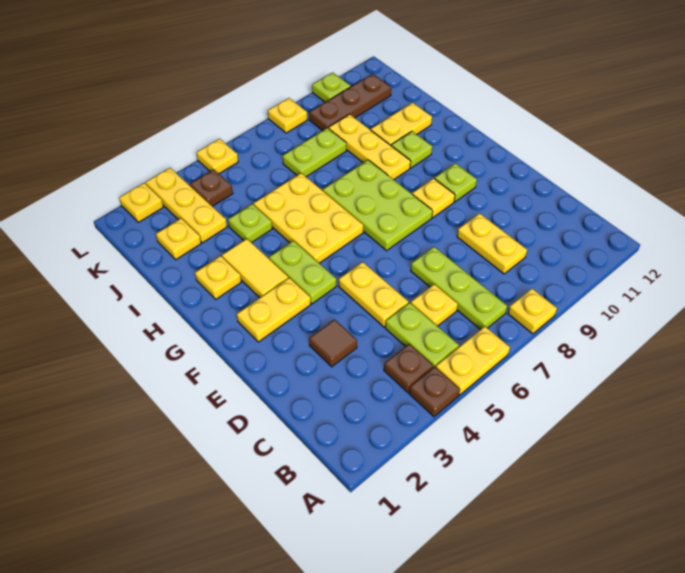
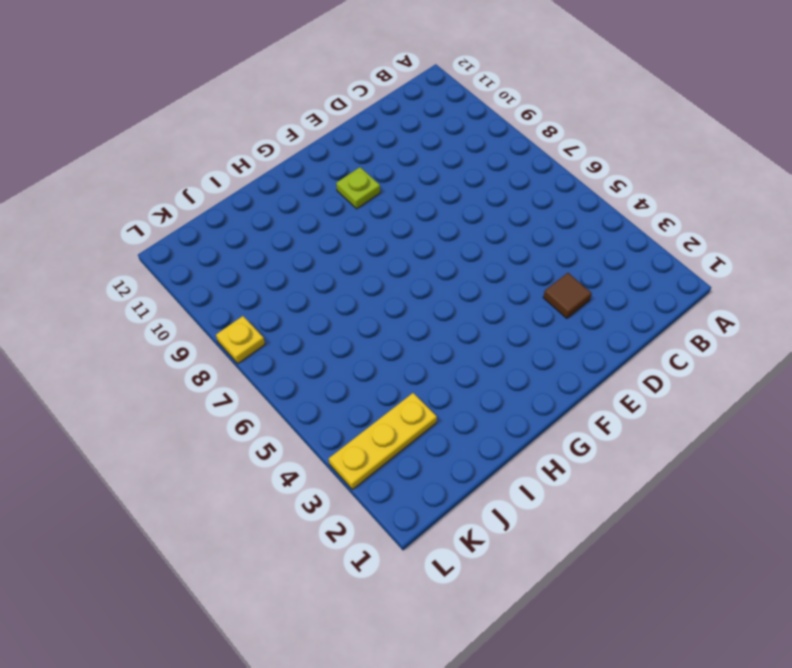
none -> brown plate A4 level 1
none -> yellow plate A5:A6 level 1
none -> yellow plate A8 level 1
none -> brown plate B4 level 1

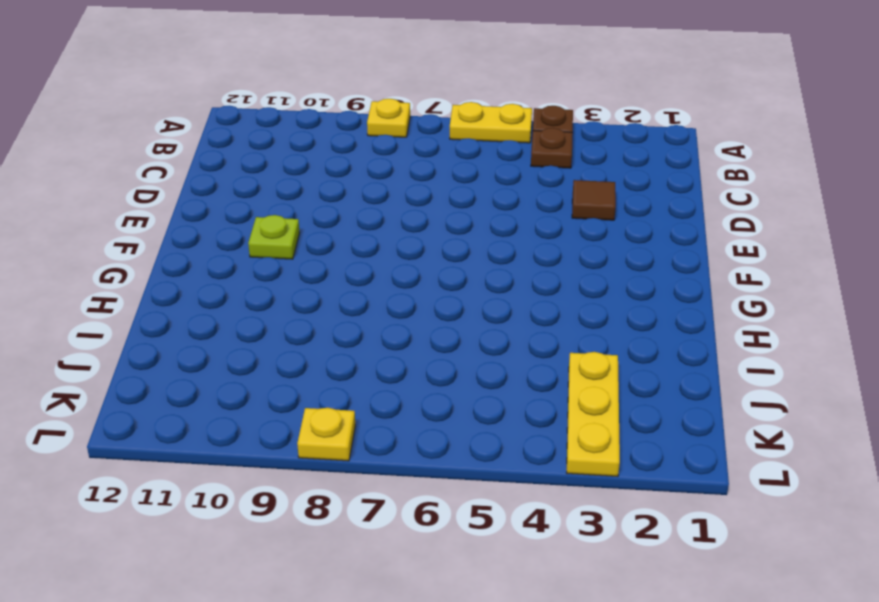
none -> lime plate B5:C5 level 1
none -> lime plate B7:D7 level 1
none -> yellow plate C6 level 1
none -> yellow plate C9:D9 level 1

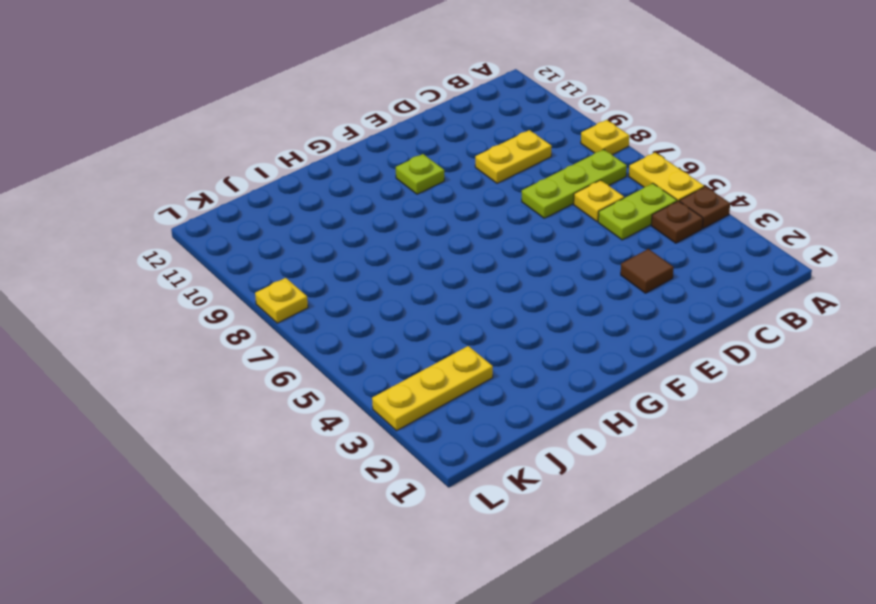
none -> yellow plate D5:E5 level 1
none -> yellow plate F2:F3 level 1
none -> lime plate F4:G4 level 1
none -> lime plate F7:H8 level 1

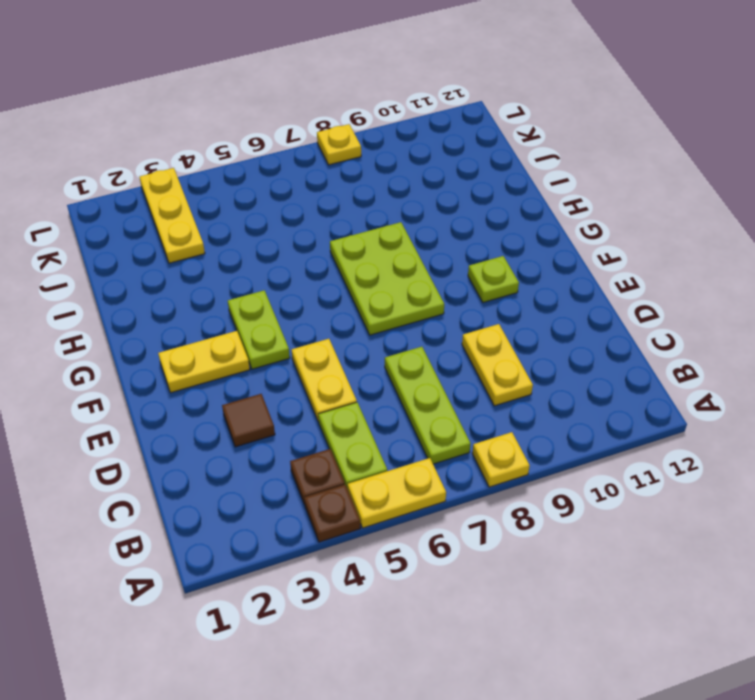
none -> yellow plate C6 level 1
none -> yellow plate F9 level 1
none -> yellow tile G3:H3 level 1
none -> yellow plate G5:I6 level 1

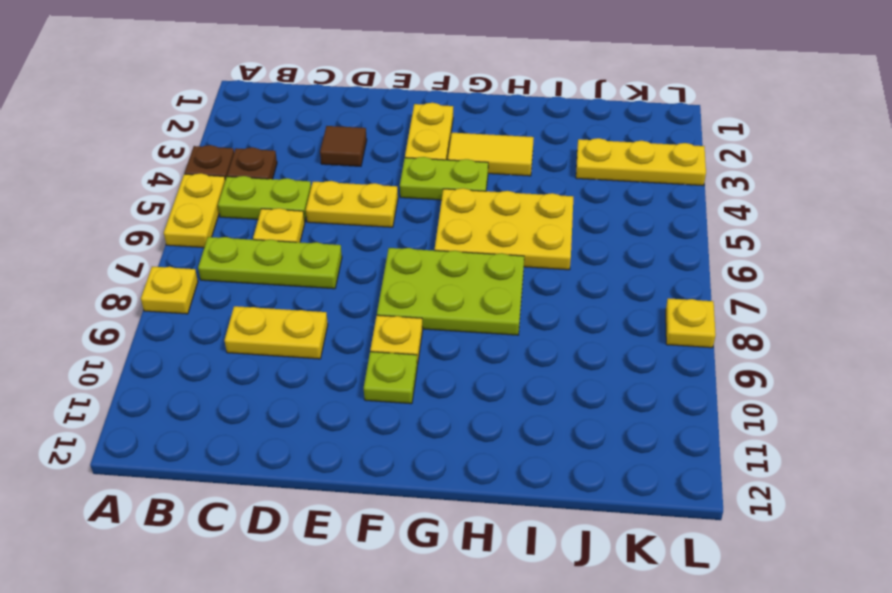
none -> yellow plate H2 level 1
none -> yellow plate H9:J9 level 1
none -> lime plate H10 level 1
none -> lime plate I4 level 1

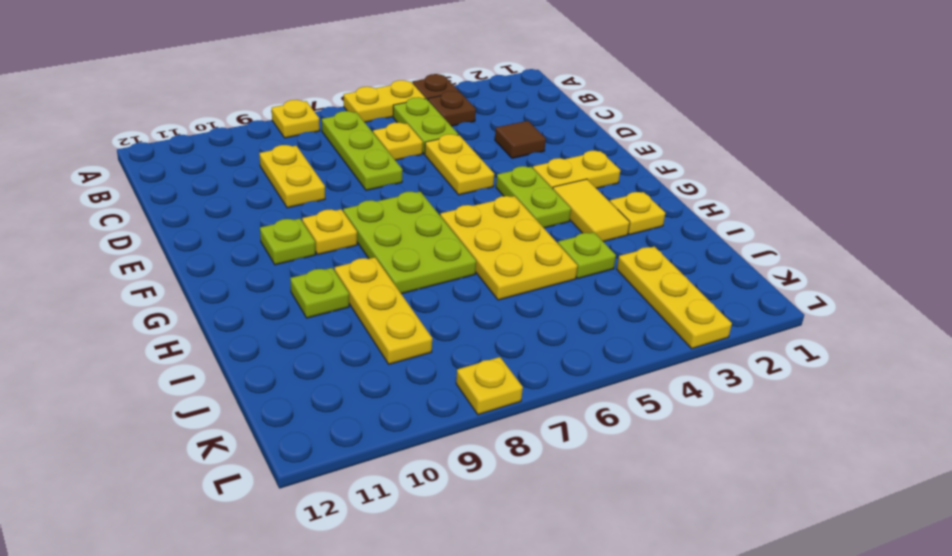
none -> yellow plate I10:I11 level 1
none -> yellow plate J2 level 1
none -> lime plate J7:J8 level 1
none -> brown plate K4 level 1

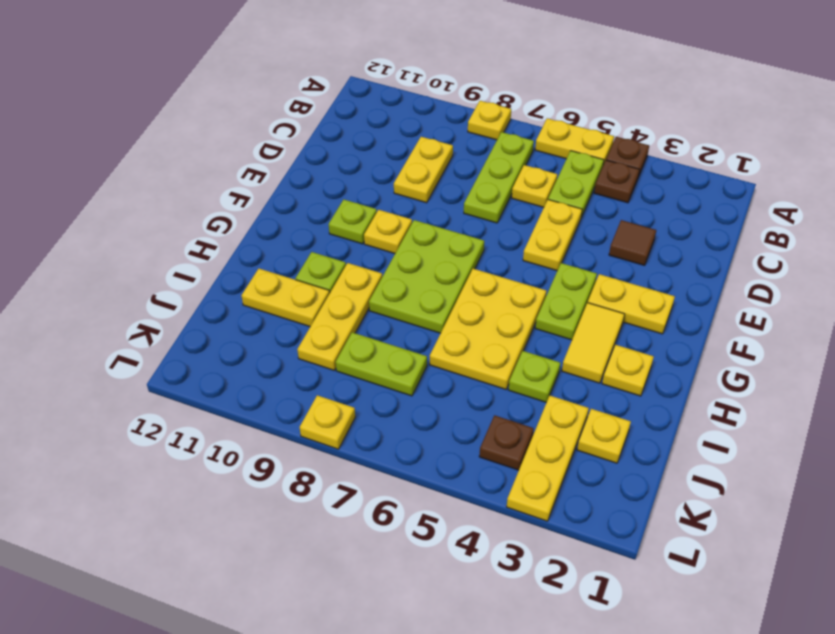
none -> brown plate K9:K11 level 1
none -> yellow plate L2 level 1
none -> yellow plate L5 level 1
none -> lime plate L10 level 1

